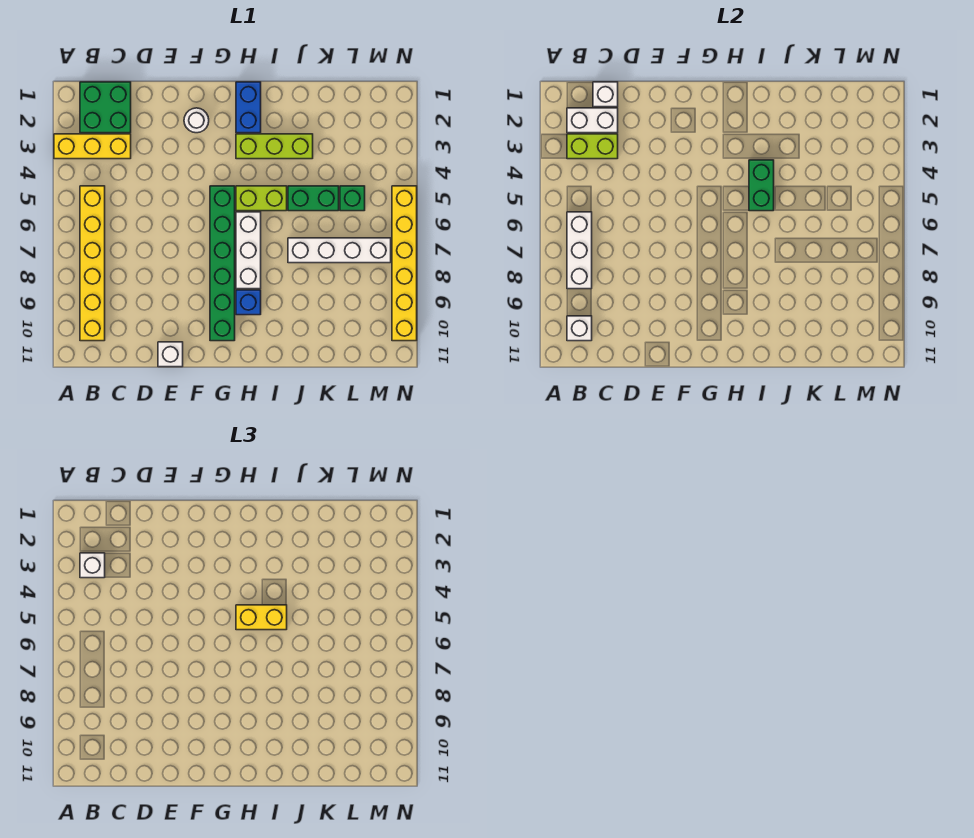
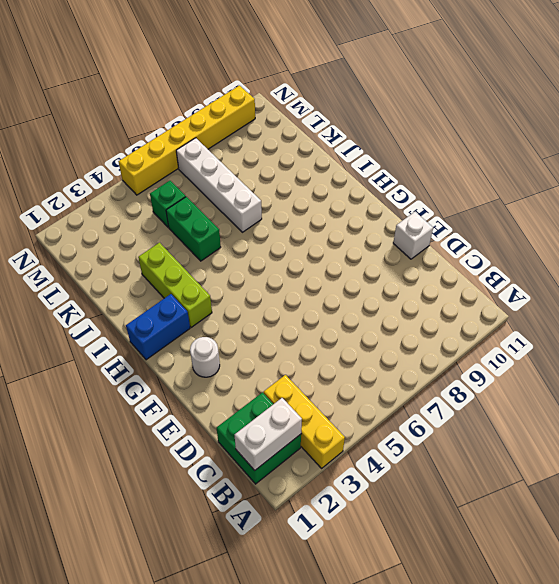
white brick B1:B2 level 2 -> white brick B2:C2 level 2
none -> yellow brick B5:B10 level 1
none -> green brick G5:G10 level 1
none -> lime brick H5:I5 level 1

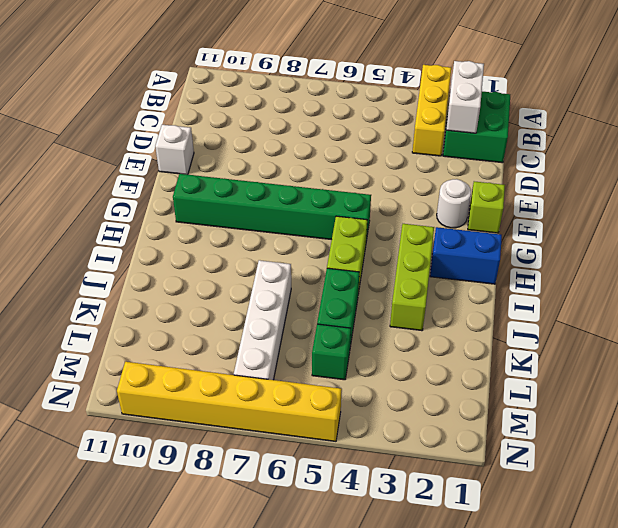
lime brick F1 level 1 -> none
none -> yellow brick B5:B10 level 1
none -> white brick H6:H8 level 1
none -> blue brick H9 level 1

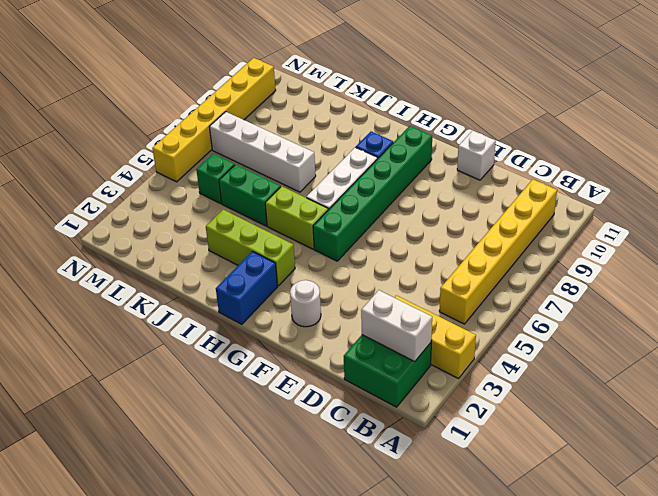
none -> lime brick B3:C3 level 2
none -> white brick B6:B8 level 2
none -> white brick B10 level 2

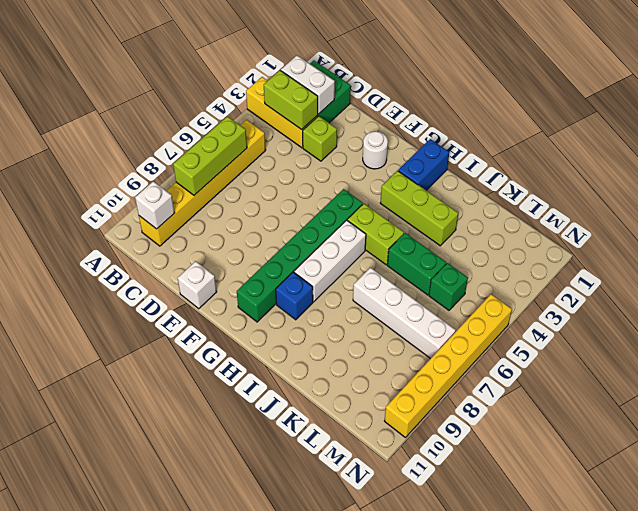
lime brick B6:B8 level 2 -> white brick B6:B8 level 2
lime brick D3 level 1 -> none
none -> white brick C1 level 2
none -> green brick I4:I5 level 2
none -> white brick B3 level 3

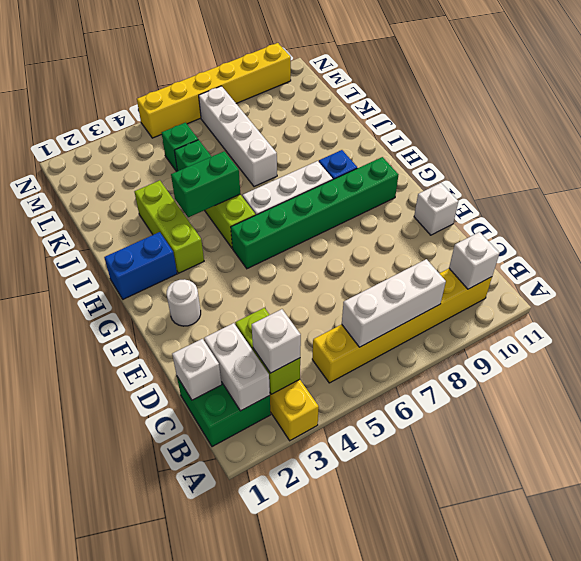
none -> yellow brick H5:I5 level 3

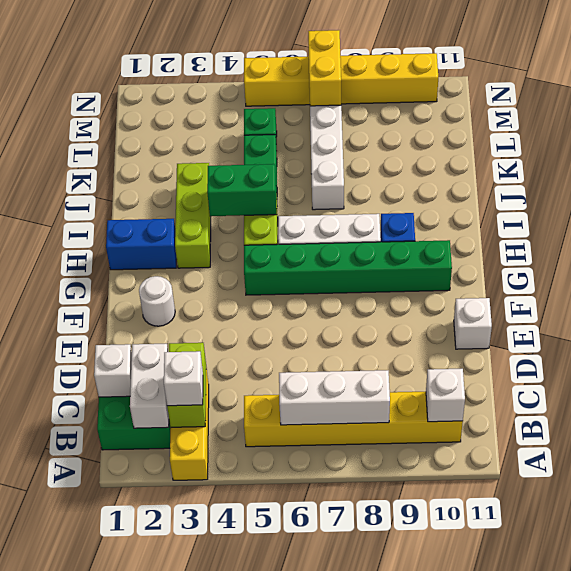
yellow brick M7:N7 level 2 -> yellow brick H5:I5 level 3

